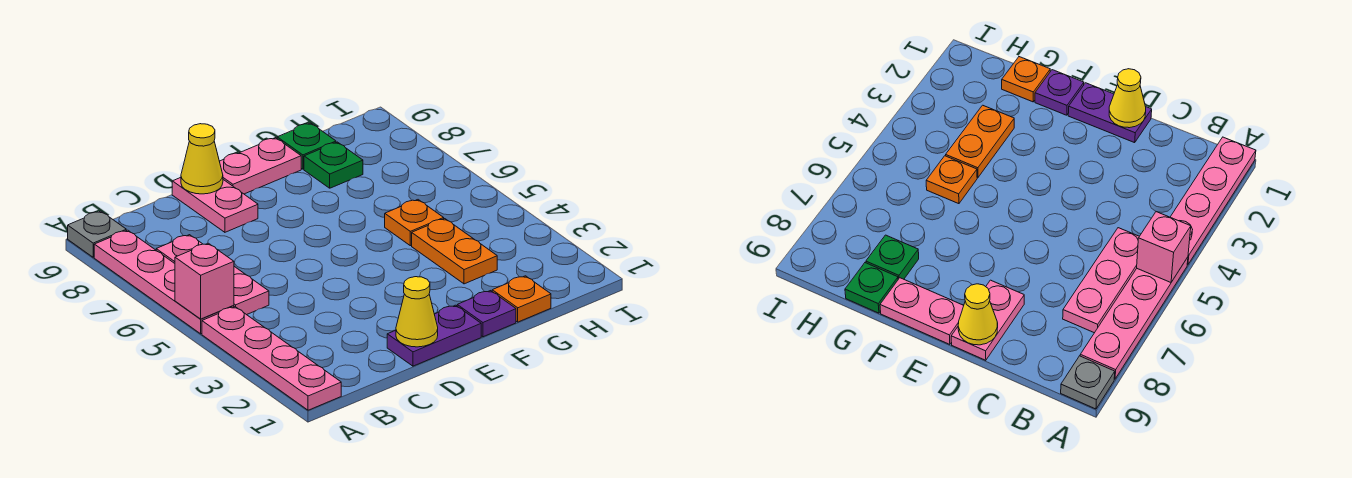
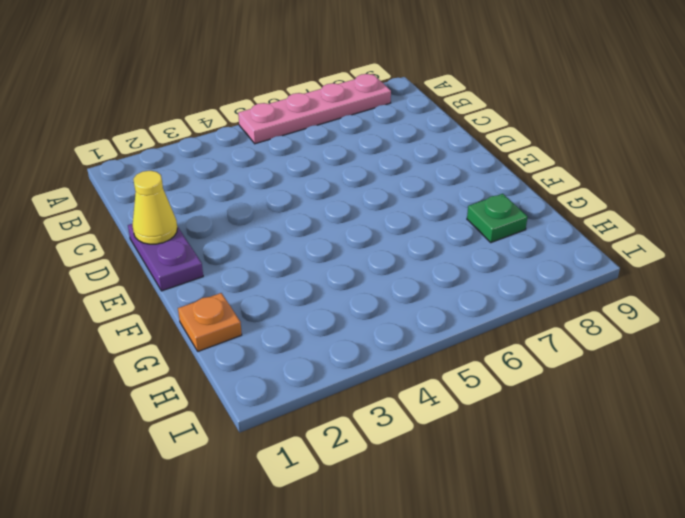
none -> pink plate A1:A4 level 1
none -> grey plate A9 level 1
none -> pink plate B5:B7 level 1

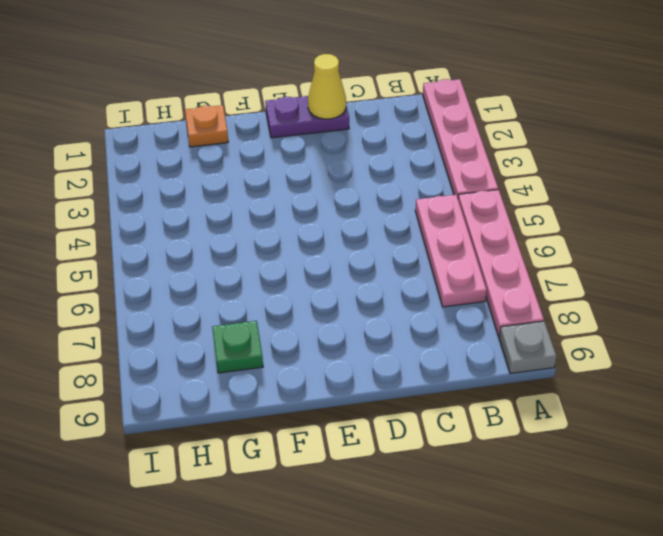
none -> pink plate D8:D9 level 1
none -> pink plate E9:F9 level 1
none -> purple plate F1 level 1

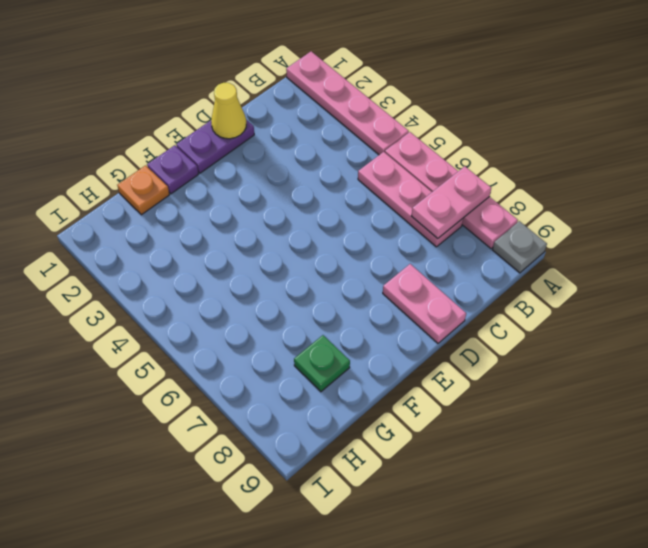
pink plate A7:B7 level 2 -> pink plate E9:F9 level 1
none -> orange plate G3:G4 level 1
none -> orange plate G5 level 1
none -> green plate G9 level 1

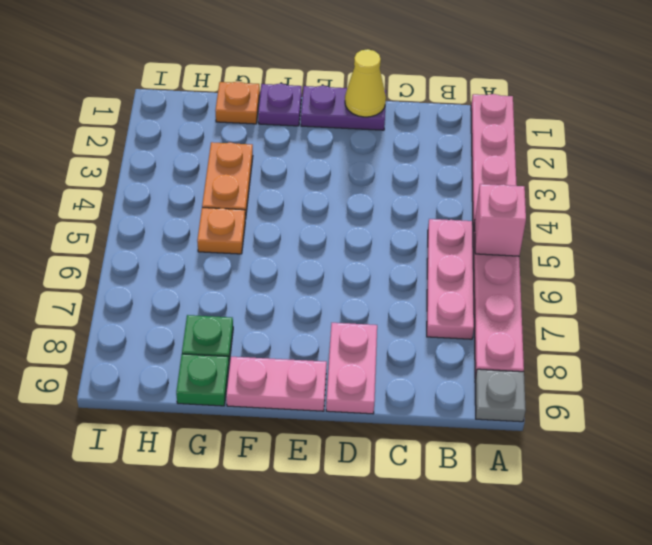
none -> yellow cone D9 level 2

